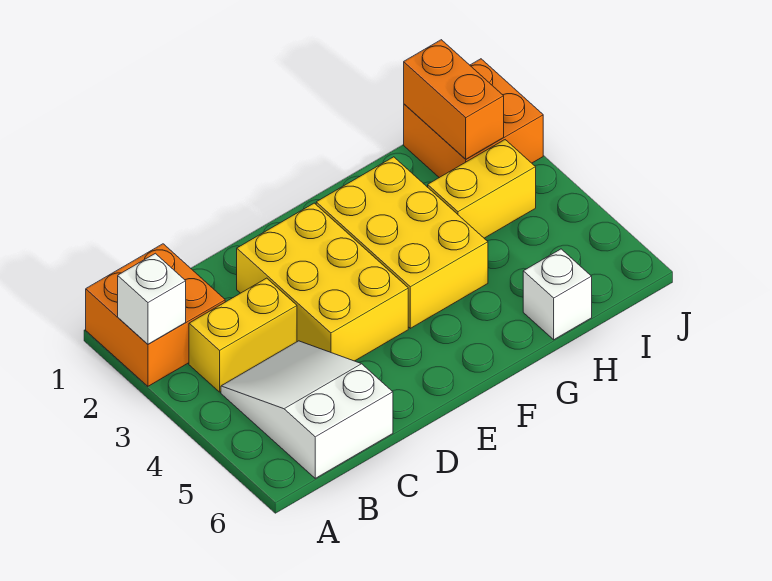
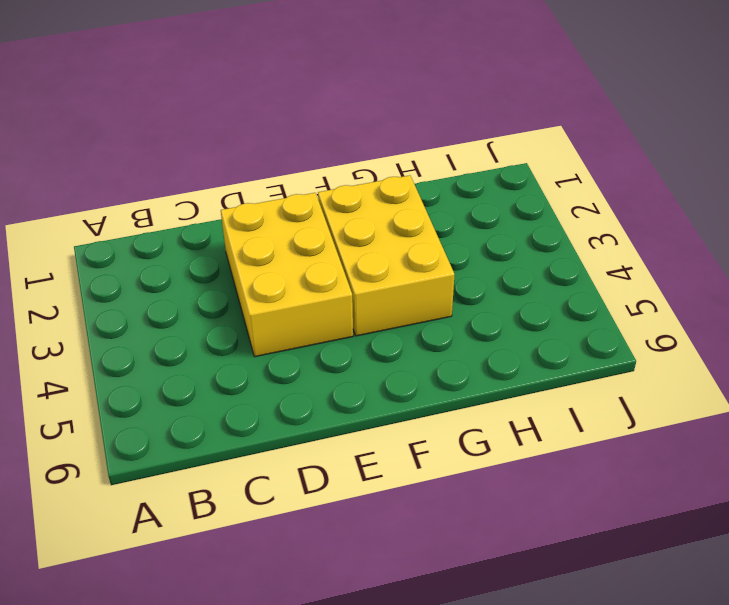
none -> orange brick A1:B2 level 1
none -> yellow brick B3:C3 level 1

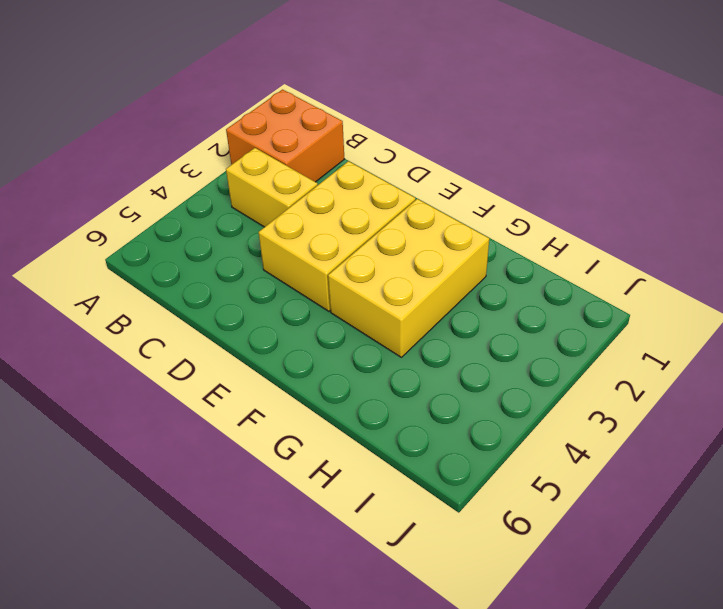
none -> white slope B4:C6 level 1 top 6
none -> yellow brick H3:I3 level 1

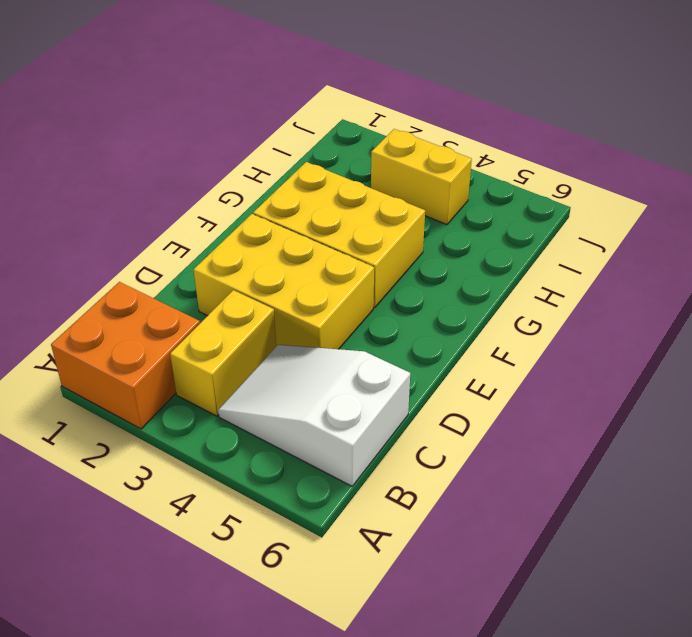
yellow brick I3:I4 level 1 -> yellow brick H3:I3 level 1
none -> white brick H6 level 1
none -> orange brick I1:J2 level 1

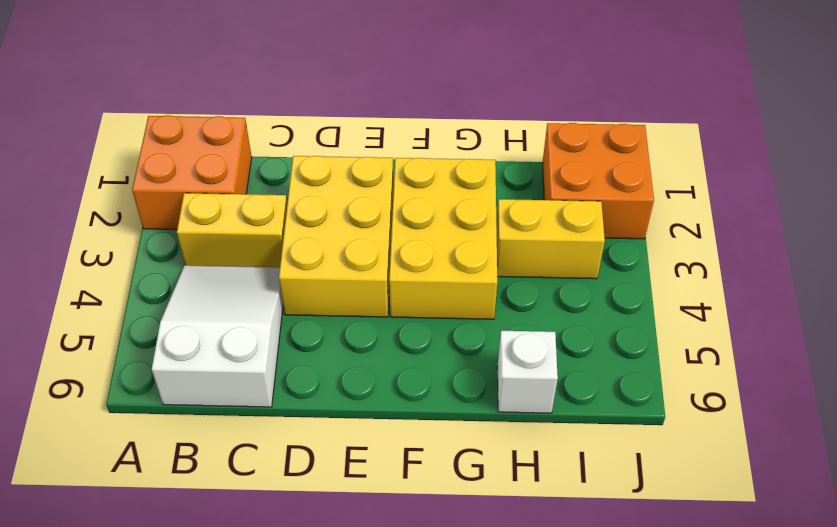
none -> white brick A2 level 2
none -> orange brick I1:I2 level 2

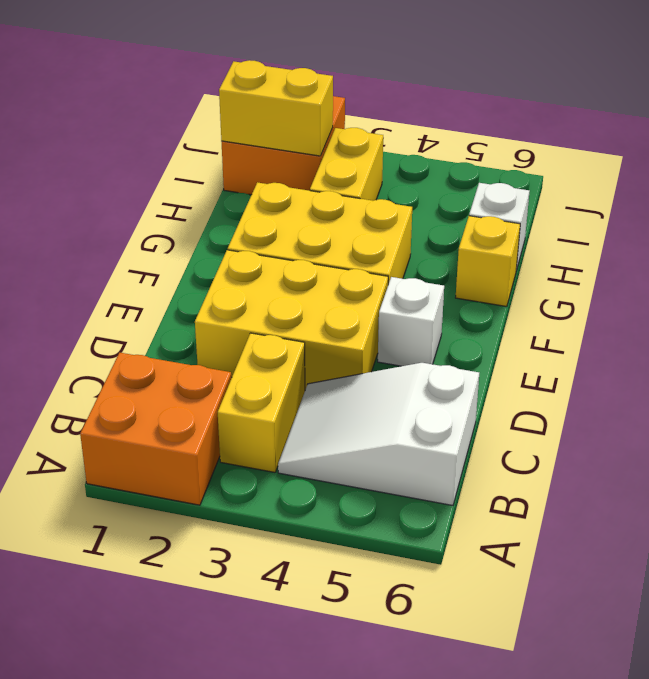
white brick E5 level 1 -> white brick A2 level 2
yellow brick G6 level 1 -> none
yellow brick I1:I2 level 2 -> orange brick I1:I2 level 2

